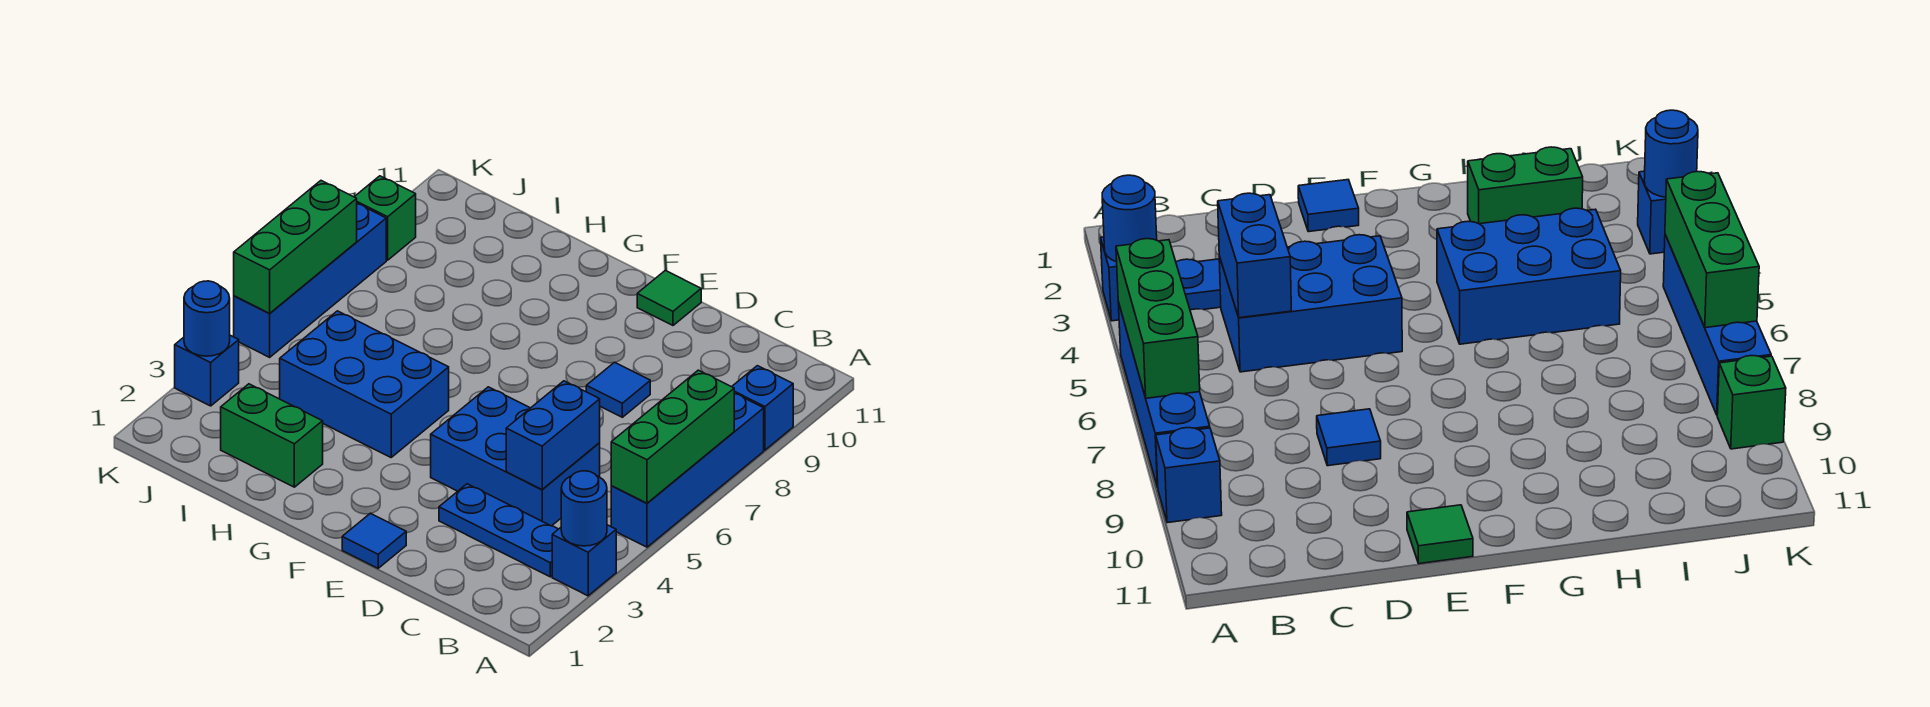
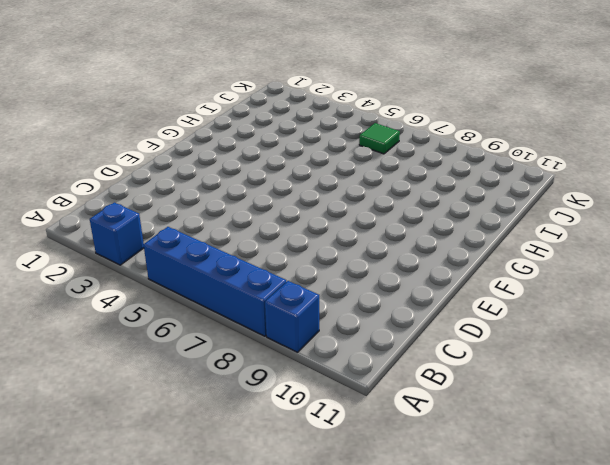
green tile J6 level 1 -> green tile E11 level 1
none -> blue plate B3:D3 level 1
none -> blue brick C4:E5 level 1
none -> blue tile D8 level 1

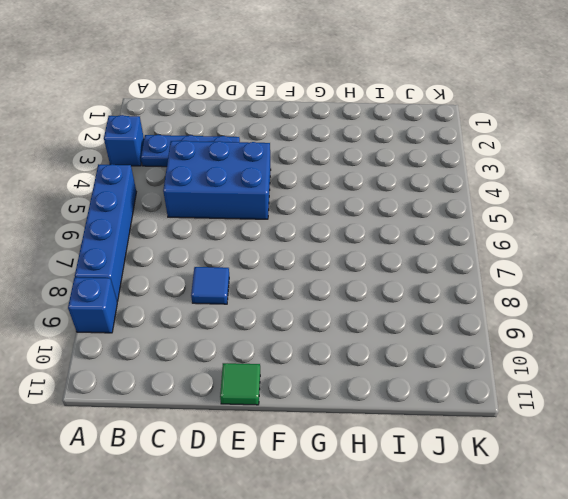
none -> blue tile E1 level 1
none -> blue brick G4:I5 level 1
none -> green brick H2:I2 level 1

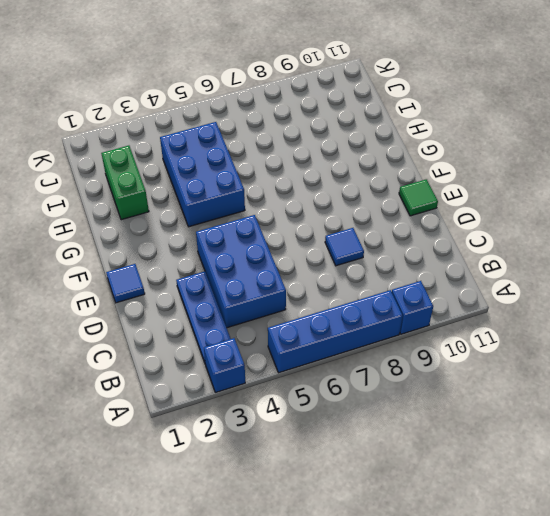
none -> blue brick K3 level 1
none -> blue brick K5:K8 level 1
none -> green brick K9 level 1

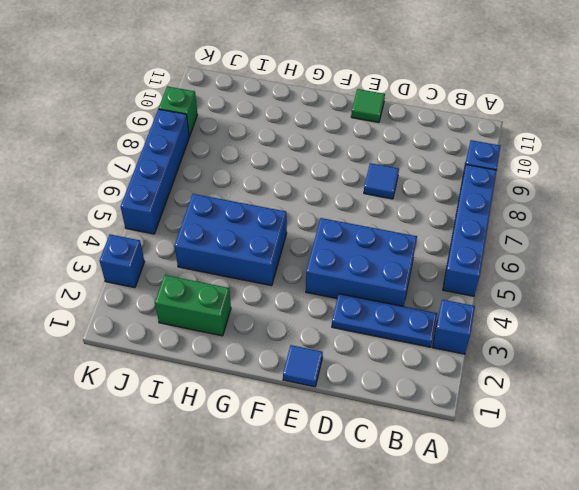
none -> blue round brick A3 level 2
none -> green brick A5:A7 level 2
none -> blue brick C4:C5 level 2

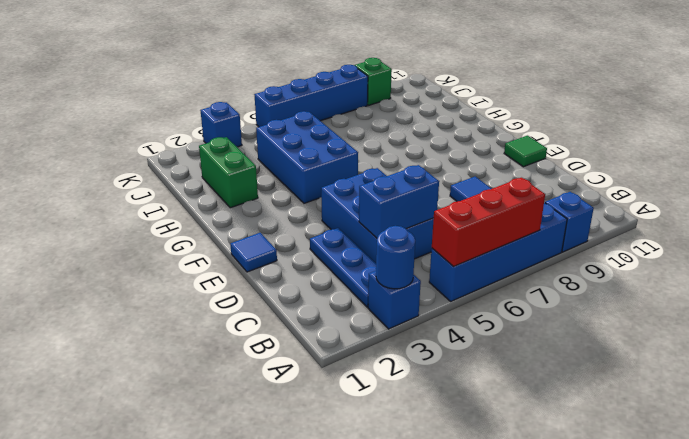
red brick A5:A7 level 2 -> green brick A5:A7 level 2
none -> blue round brick K3 level 2
none -> green brick K5:K7 level 2

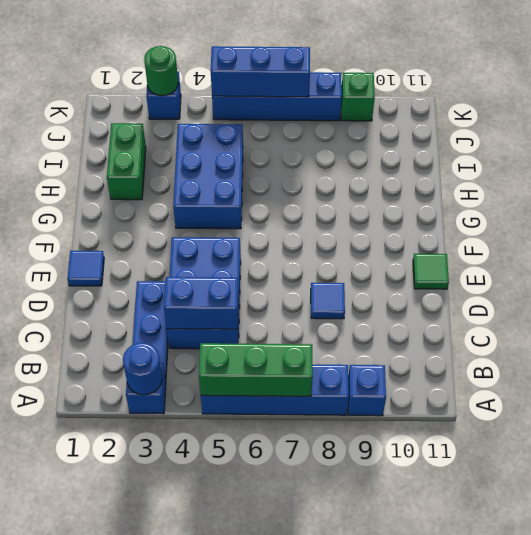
green round brick K3 level 2 -> blue round brick K3 level 2
blue brick K5:K7 level 2 -> green brick K5:K7 level 2

